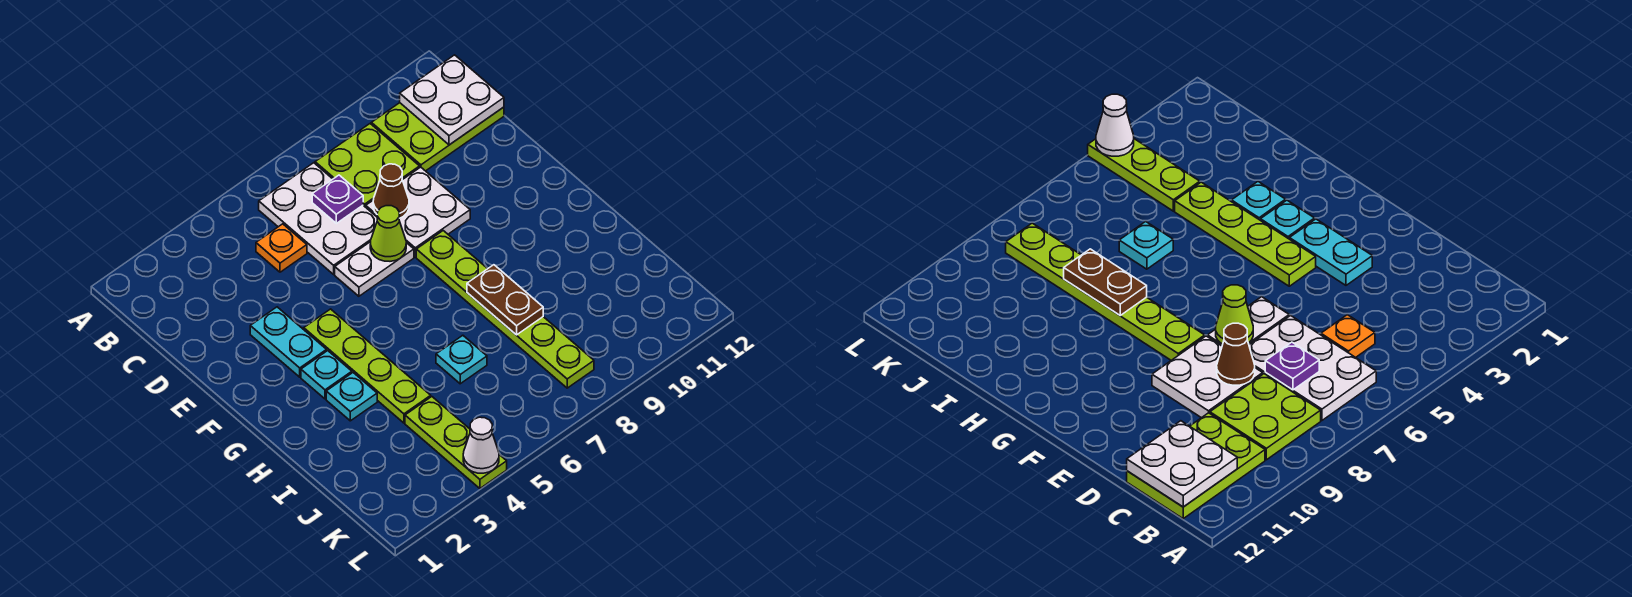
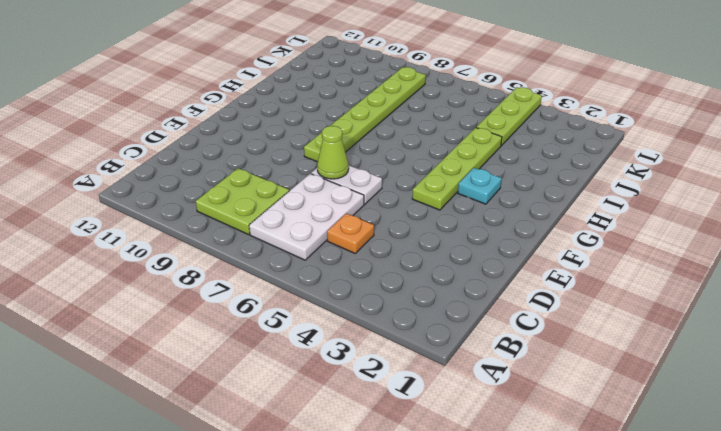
none -> lime plate B10:C12 level 1
none -> white plate D8:E9 level 1
none -> cyan plate E3:F3 level 1

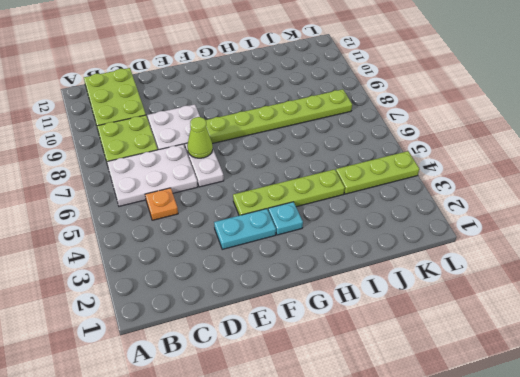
none -> cyan plate H3 level 1
none -> cyan plate I6 level 1
none -> white plate B11:C12 level 2

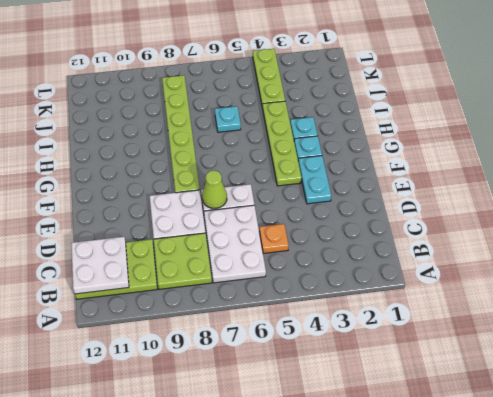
none -> purple plate C7 level 2
none -> brown cone D8 level 2
none -> brown plate H8:I8 level 2

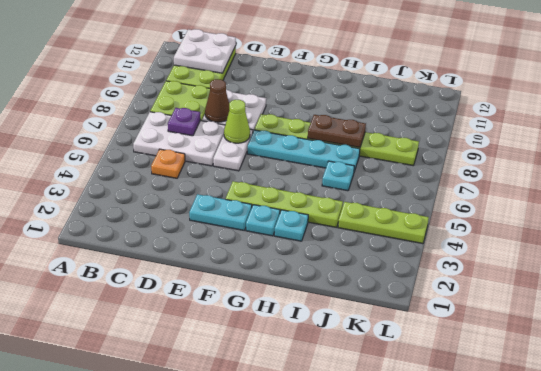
cyan plate F7:I7 level 1 -> none
none -> white cone L4 level 2

